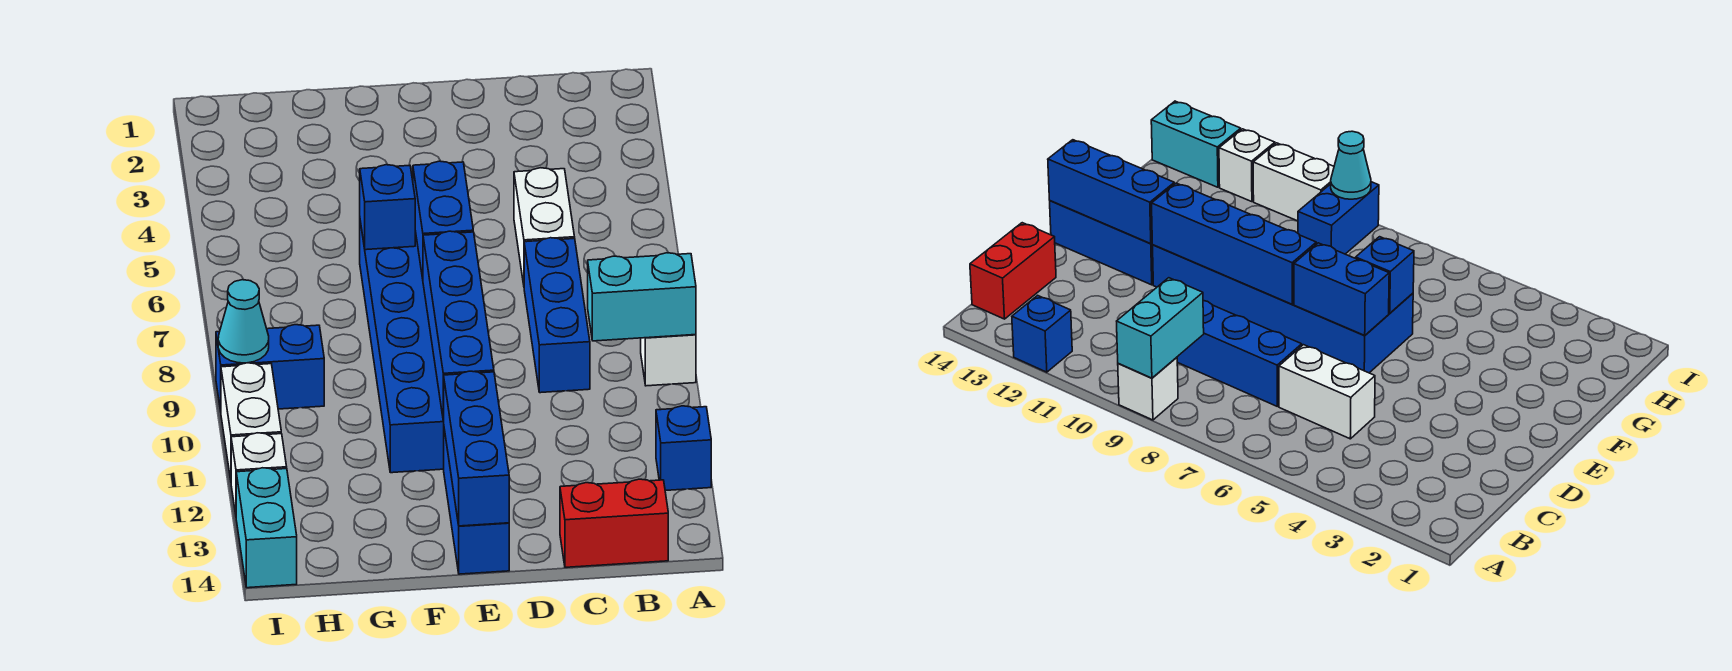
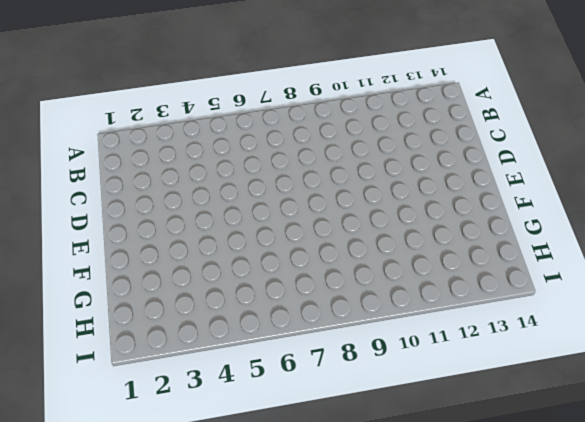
none -> white brick A9 level 1
none -> blue brick A12 level 1
none -> red brick B14:C14 level 1

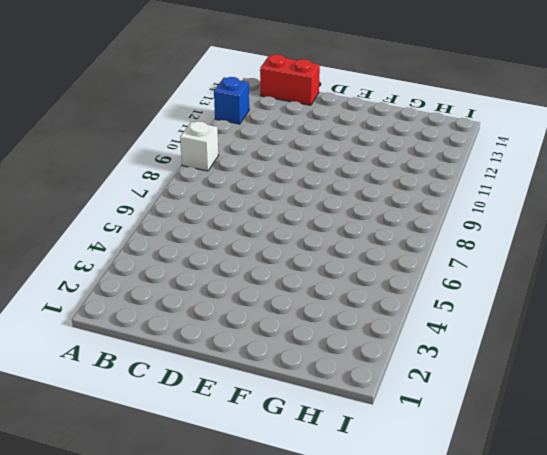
none -> white brick C5:C6 level 1
none -> blue brick C7:C9 level 1
none -> blue brick E6:F11 level 1

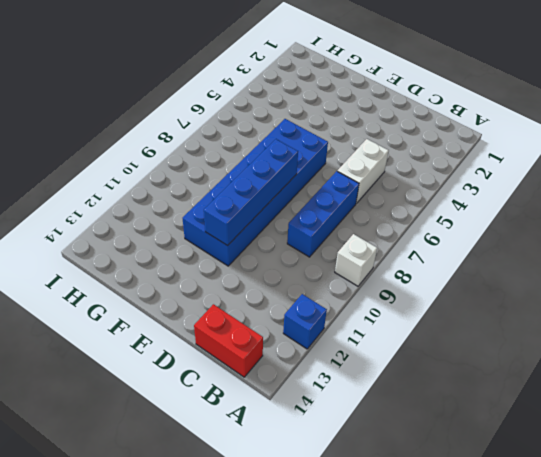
none -> blue brick E12:E14 level 1
none -> blue brick H9:I9 level 1
none -> white brick I10:I11 level 1

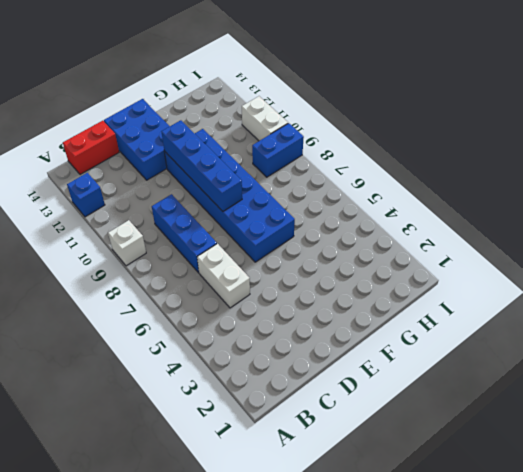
blue brick D12:E14 level 1 -> blue brick E12:E14 level 1
none -> white brick I12 level 1
none -> cyan brick I13:I14 level 1
none -> cyan brick A9:B9 level 2

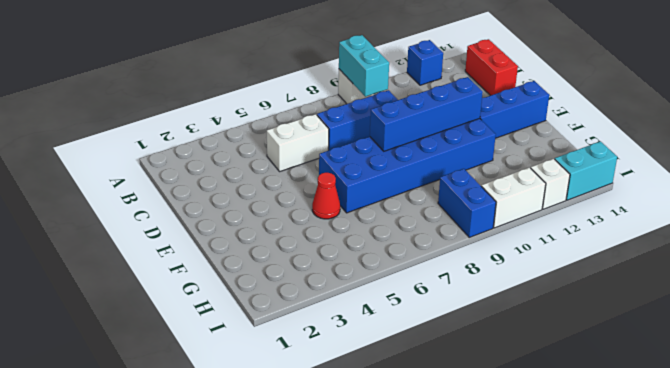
red cone F5 level 1 -> none
none -> blue brick E6:E7 level 2
none -> blue brick E12:E14 level 2
none -> blue brick F6 level 2

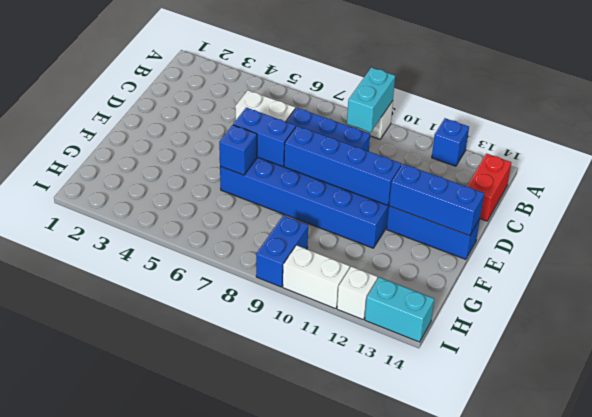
none -> cyan cone I9 level 2

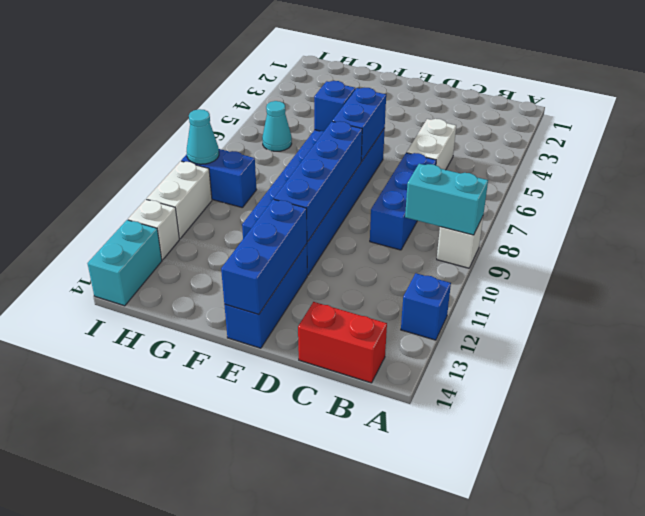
cyan cone H6 level 1 -> none

